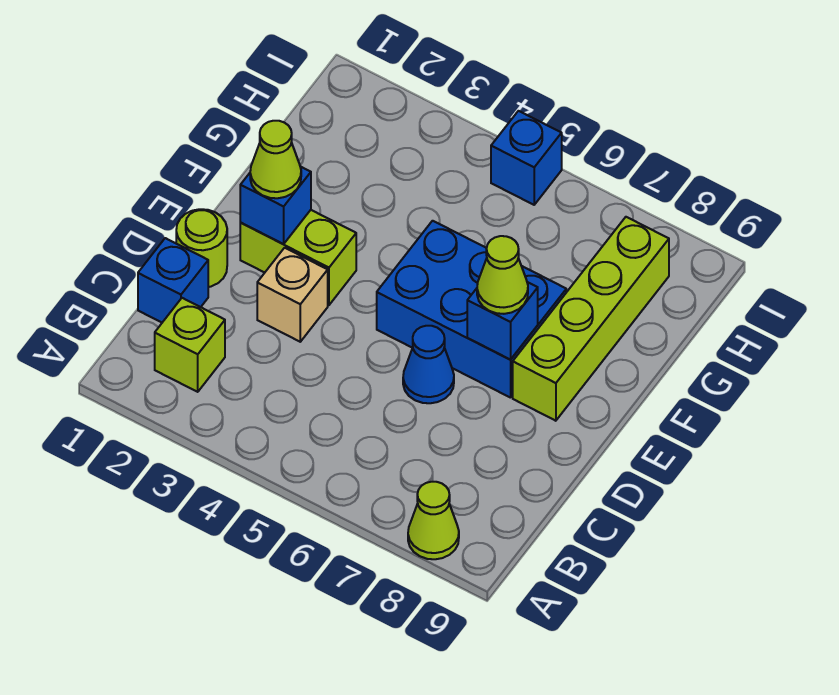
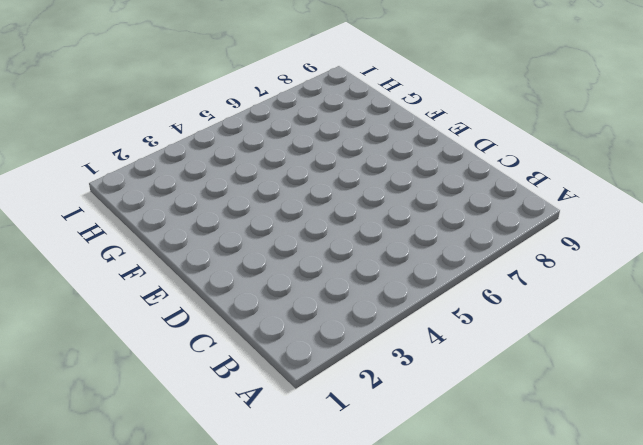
none -> lime cone A8 level 1
none -> lime brick B2 level 1
none -> blue brick C1 level 1

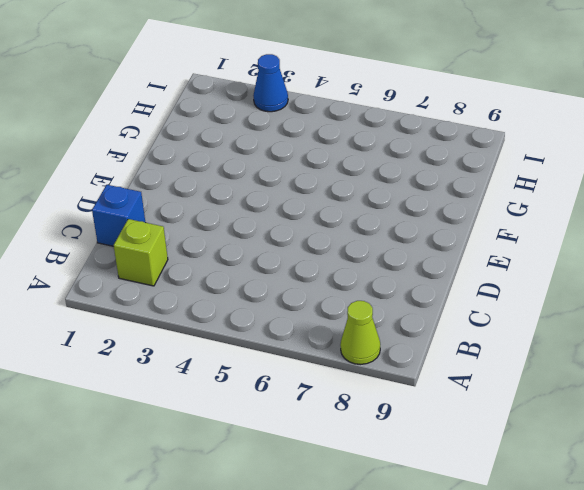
blue cone I3 level 1 -> blue cone D6 level 1
none -> lime round brick D1 level 1
none -> tan brick D3 level 1
none -> lime brick E2:E3 level 1

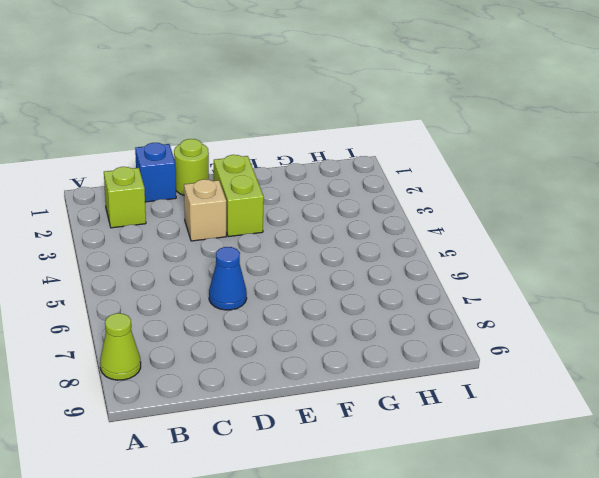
none -> blue brick E5:F7 level 1
none -> lime brick E8:H8 level 1
none -> blue brick I5 level 1

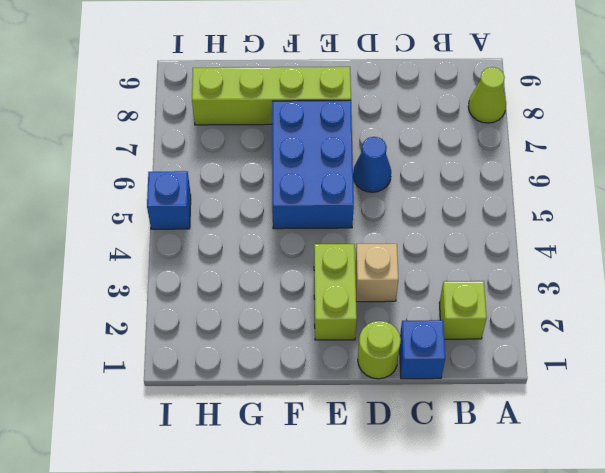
none -> blue brick E2 level 2
none -> blue brick E7 level 2
none -> lime cone E2 level 3

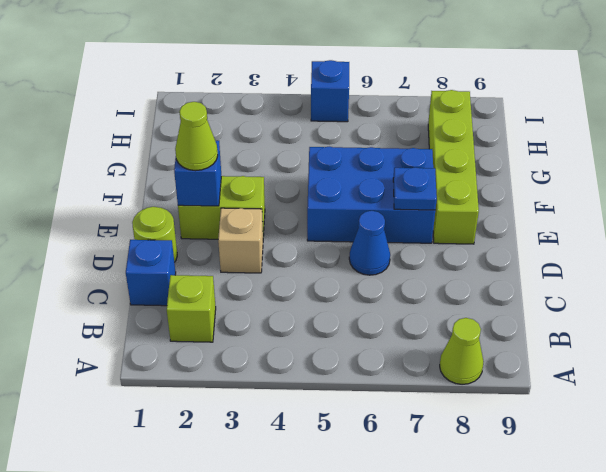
blue plate E7 level 2 -> blue brick E7 level 2
none -> lime cone E7 level 3

